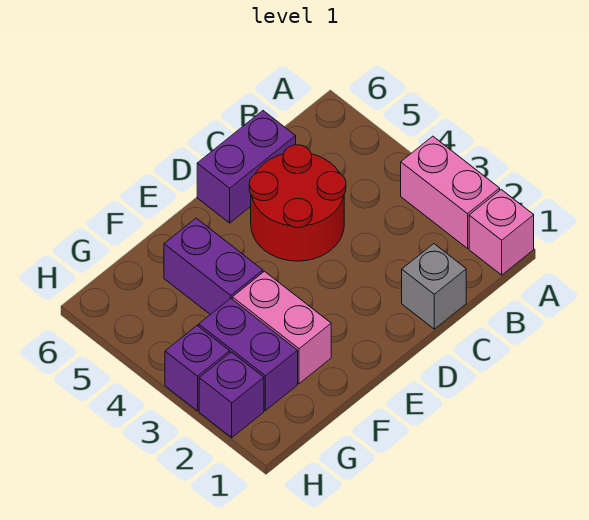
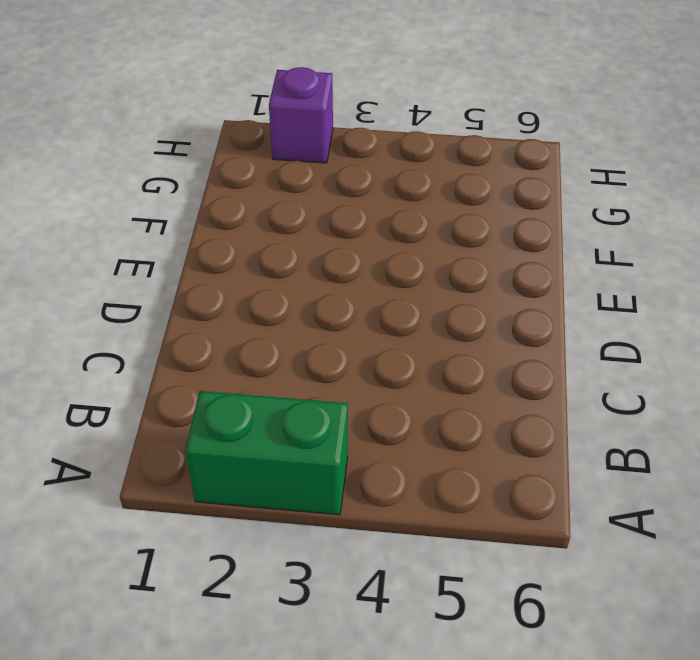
green brick A2:A3 level 1 -> pink brick A2:A3 level 1
none -> pink brick A1 level 1
none -> grey brick C1 level 1

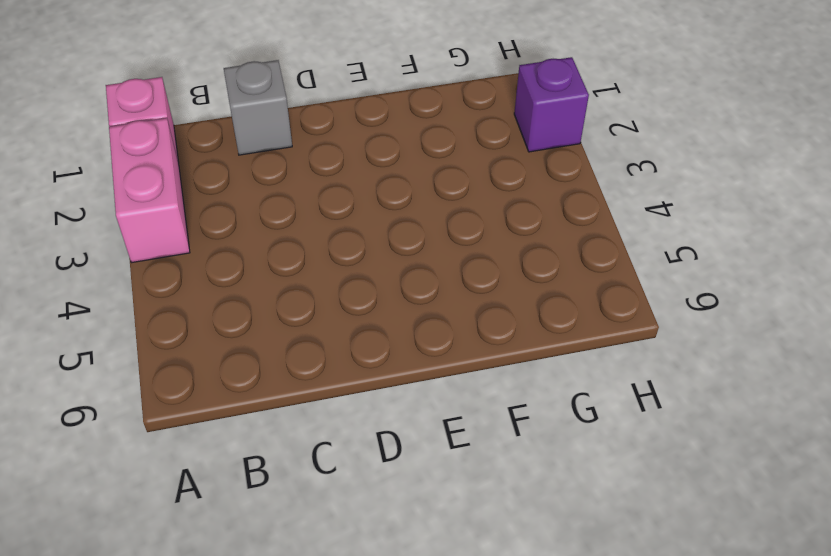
none -> red round brick C4:D5 level 1
none -> purple brick C6:D6 level 1

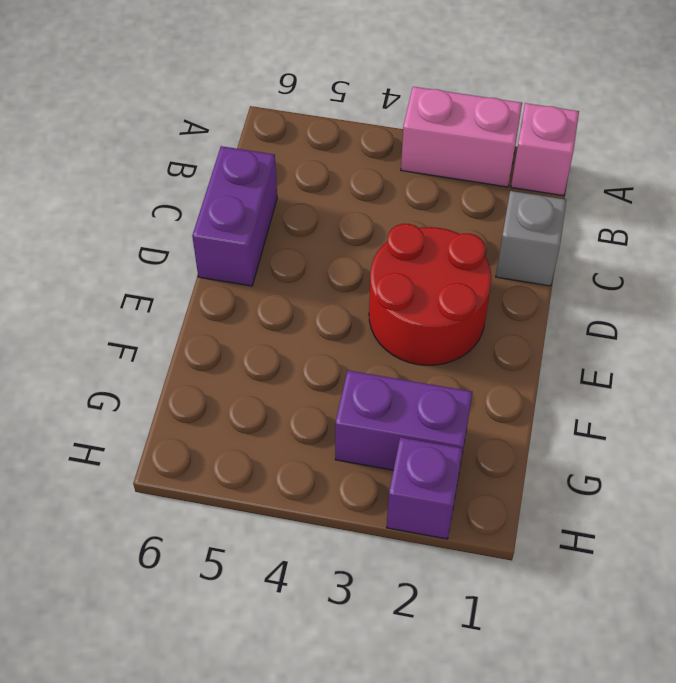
red round brick D2:E3 level 1 -> red round brick C4:D5 level 1
none -> pink brick F2:F3 level 1
none -> purple brick F4:F5 level 1

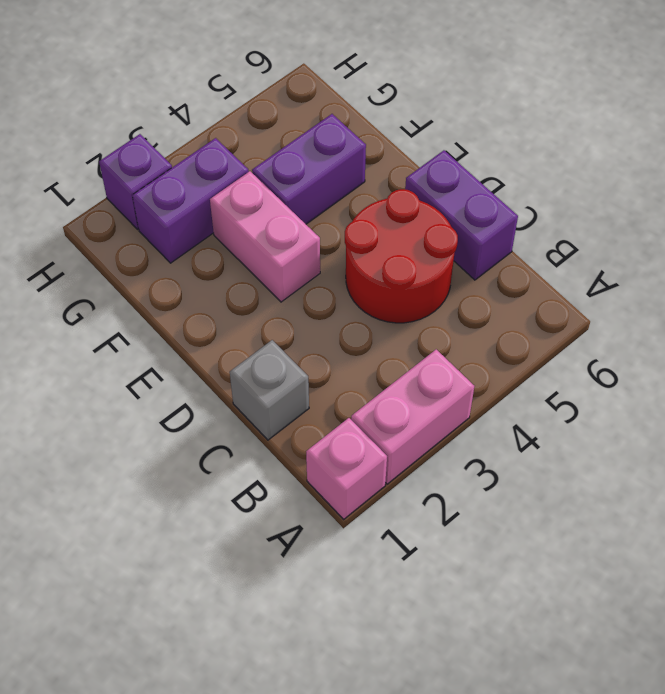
pink brick E3:F3 level 1 -> pink brick F2:F3 level 1
none -> purple brick H3 level 1

